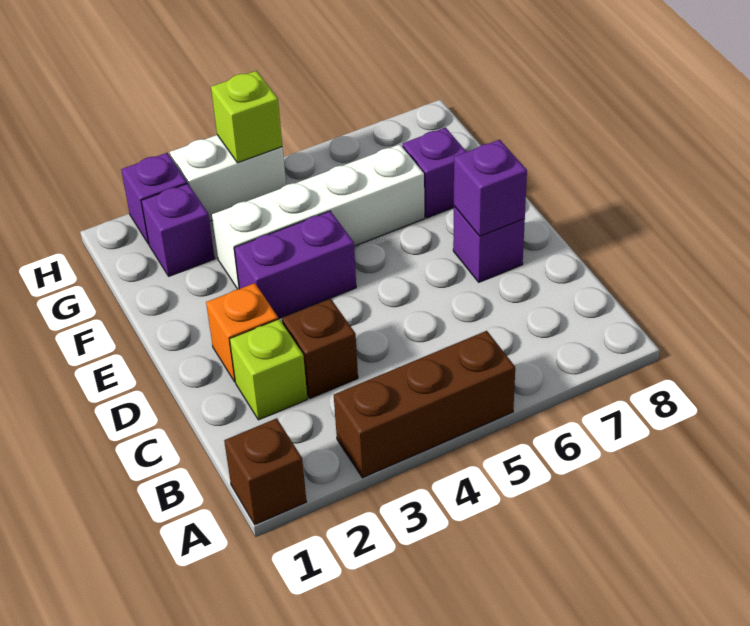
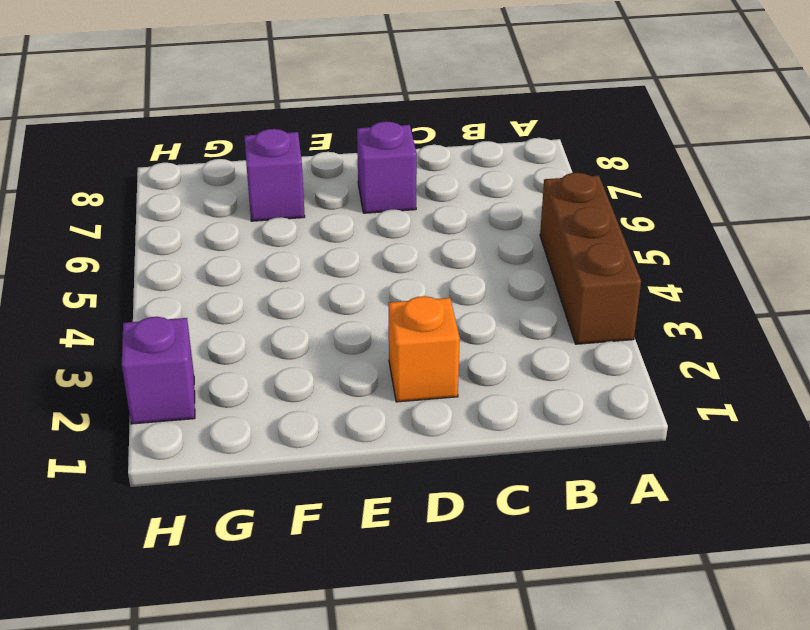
none -> brown brick A1 level 1
none -> lime brick C2 level 1
none -> brown brick C3 level 1

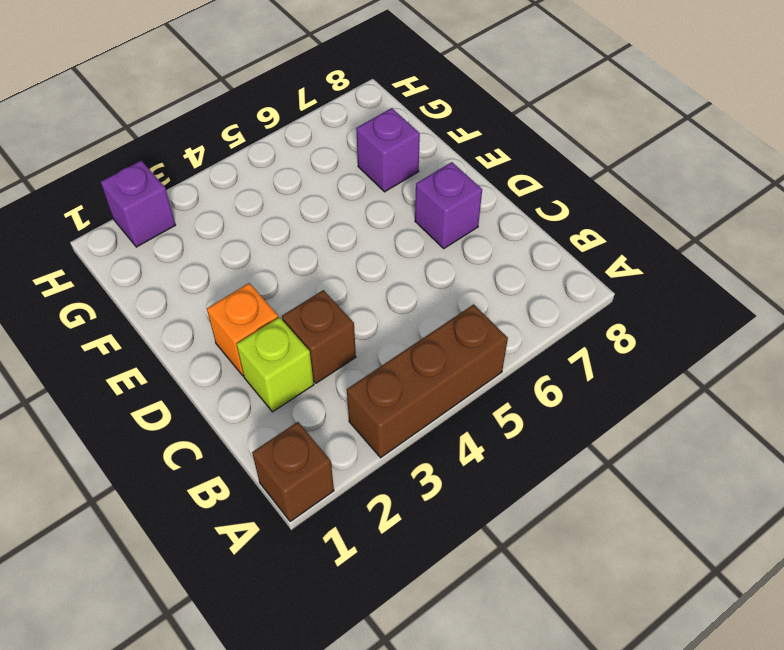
none -> purple brick E3:E4 level 1
none -> white brick F3:F6 level 1
none -> purple brick G2 level 1

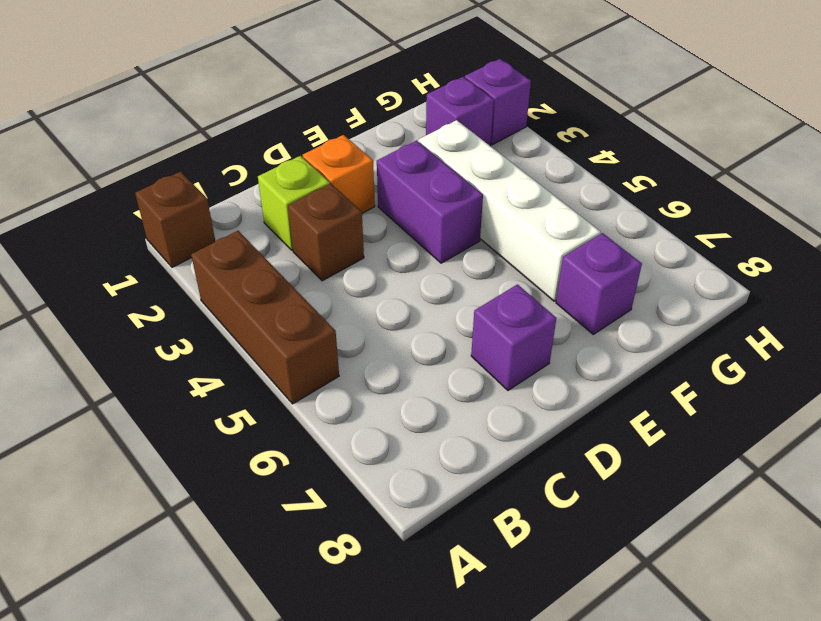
none -> white brick H3:H4 level 1
none -> purple brick D7 level 2
none -> lime brick H4 level 2

